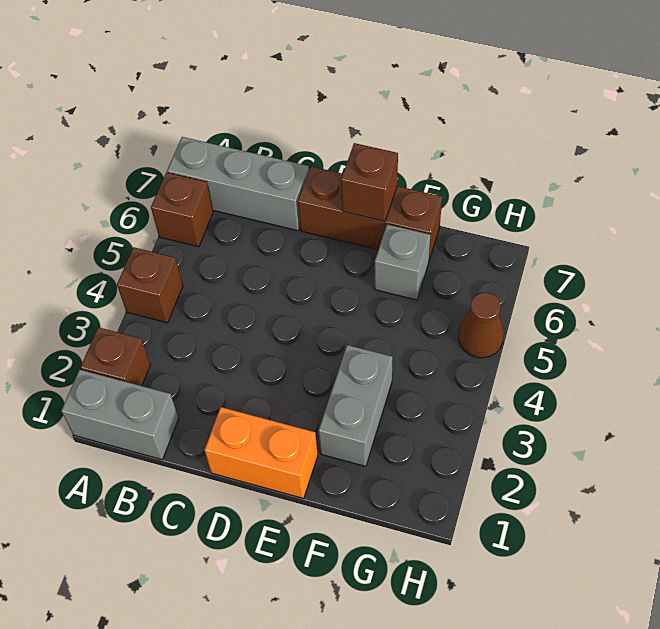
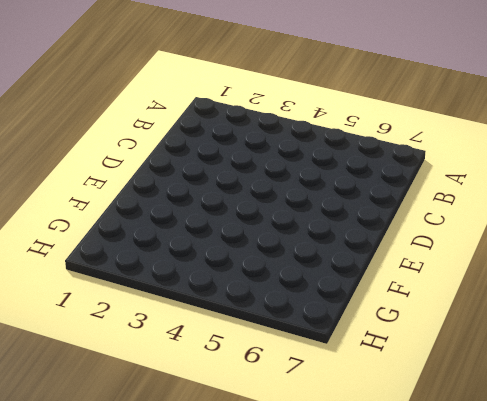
none -> grey brick A1:B1 level 1
none -> brown brick A2 level 1

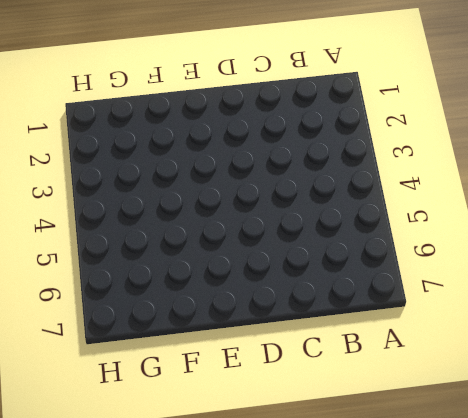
none -> grey brick A1:B1 level 1
none -> brown brick A2 level 1

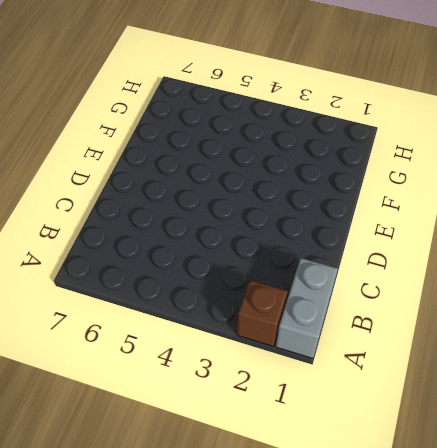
none -> brown brick A4 level 1
none -> brown brick A6 level 1

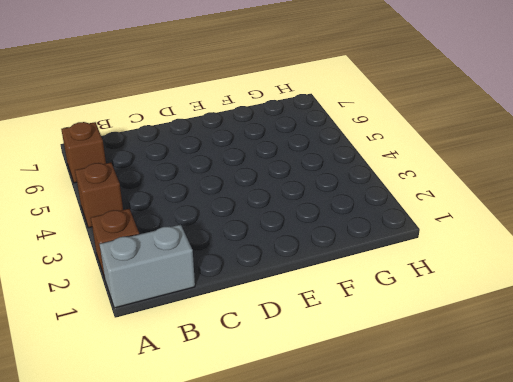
none -> grey brick A7:C7 level 1
none -> orange brick D1:E1 level 1

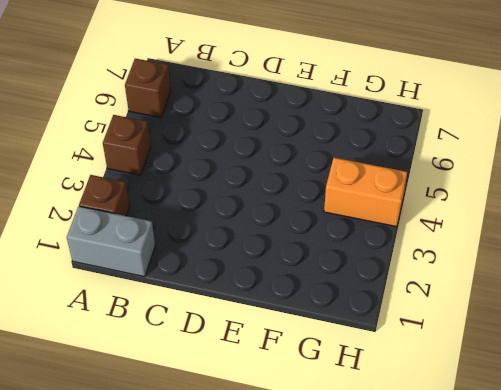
orange brick G4:H4 level 1 -> orange brick D1:E1 level 1
none -> grey brick A7:C7 level 1
none -> brown brick D7:F7 level 1

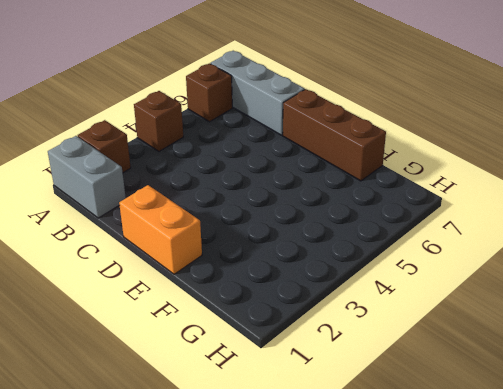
none -> grey brick F2:F3 level 1
none -> grey brick F6 level 1

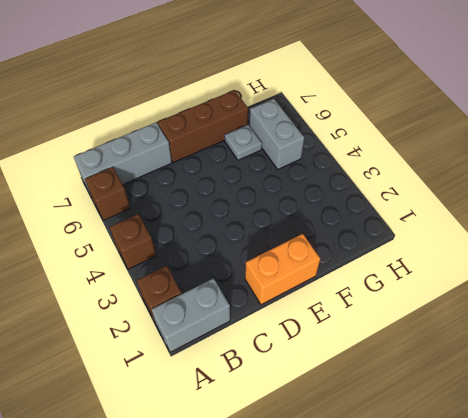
grey plate F6 level 1 -> grey brick F6 level 1
grey brick G5:G6 level 1 -> grey brick F2:F3 level 1
none -> brown cone H5 level 1
none -> brown brick E7 level 2

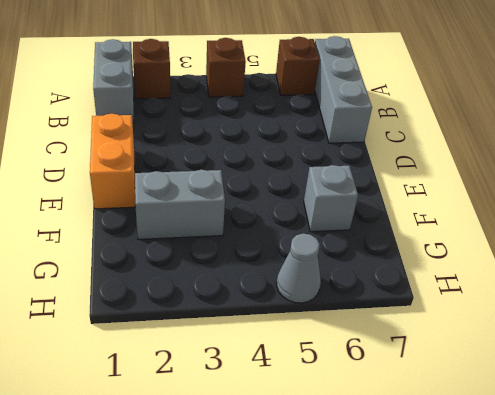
grey cone H5 level 1 -> brown cone H5 level 1
none -> brown brick D7:F7 level 1
none -> brown brick E7 level 2

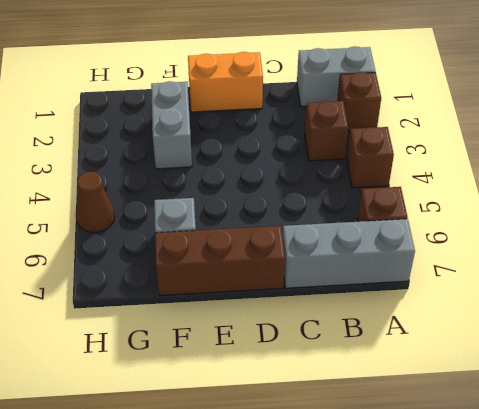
brown brick B3 level 1 -> brown brick E7 level 2

